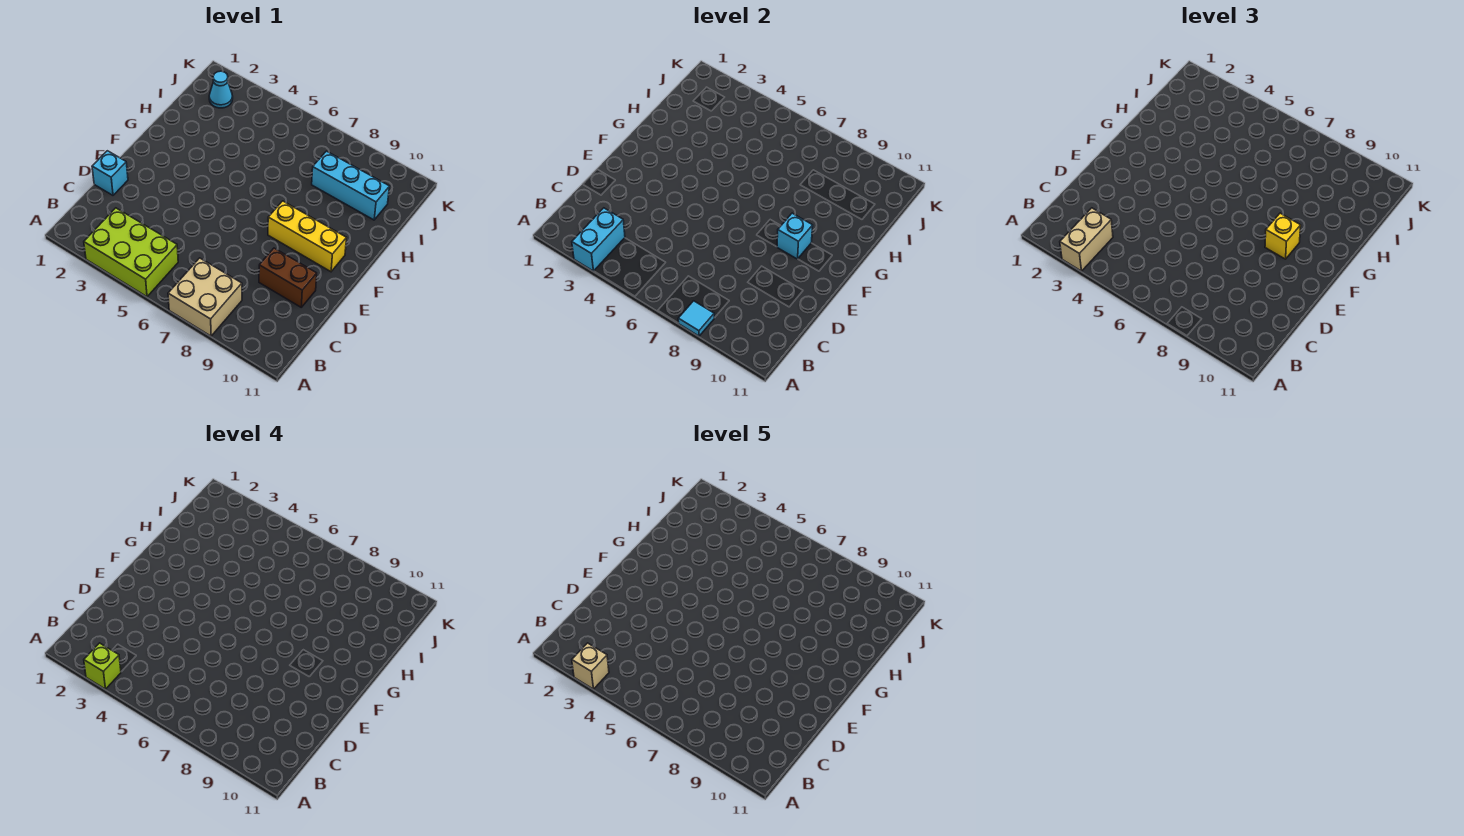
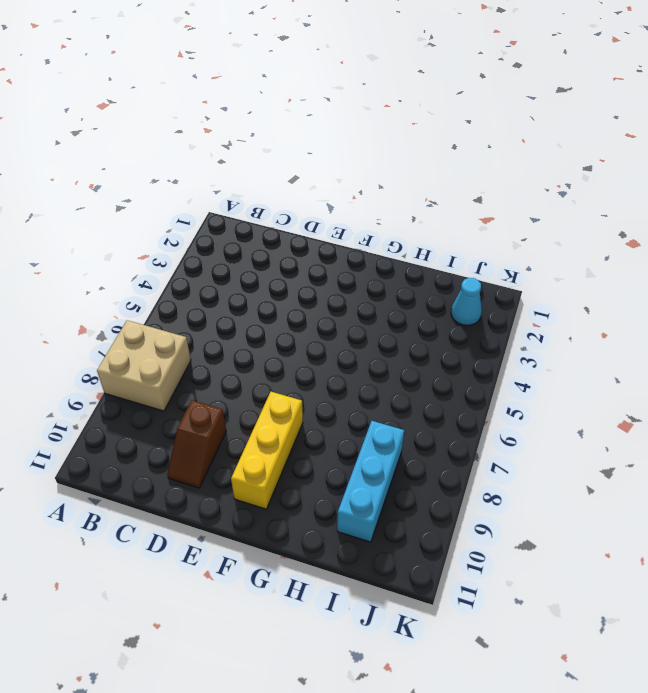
brown slope D9:D10 level 1 top 9 -> brown brick D9:D10 level 1
none -> lime brick A3:B5 level 1
none -> cyan brick D1 level 1
none -> cyan brick A3:B3 level 2

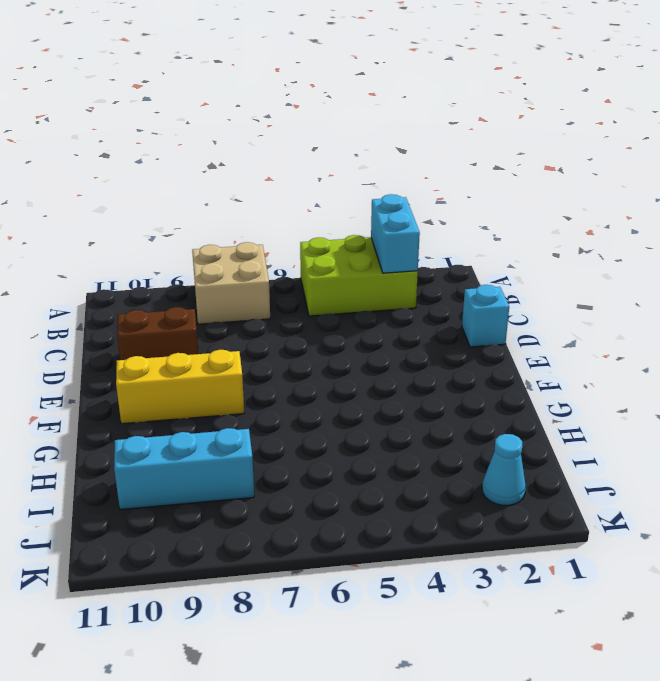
none -> cyan tile A8 level 2
none -> cyan brick F9 level 2
none -> tan brick A3:B3 level 3

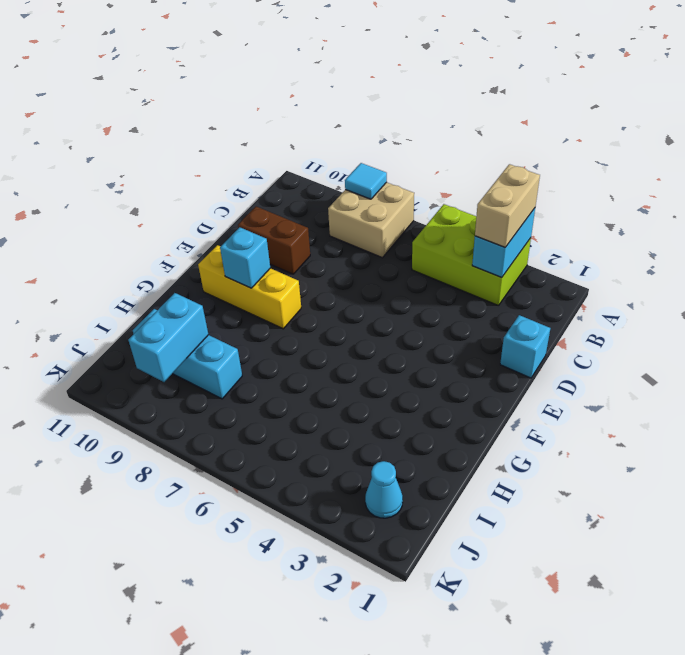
cyan brick I9:J9 level 2 -> none
none -> yellow brick F9 level 3
none -> lime brick A3 level 4
none -> tan brick A3 level 5

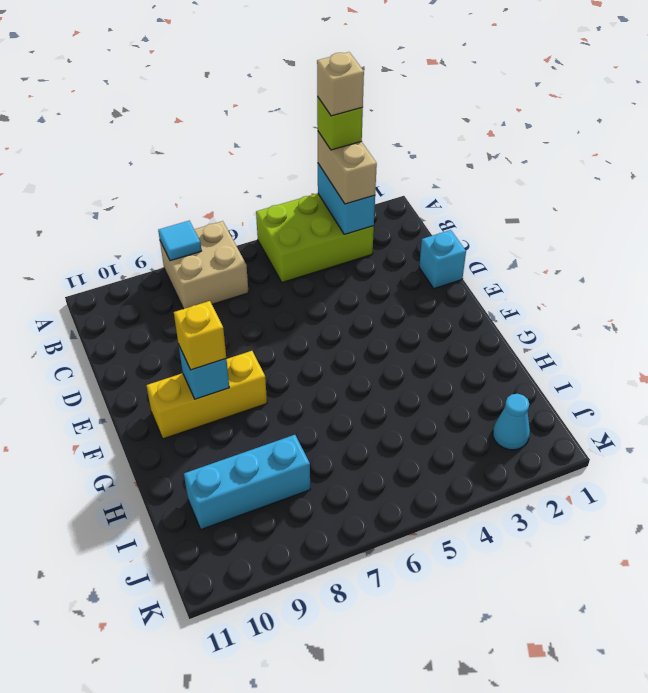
none -> brown brick D9:D10 level 1

